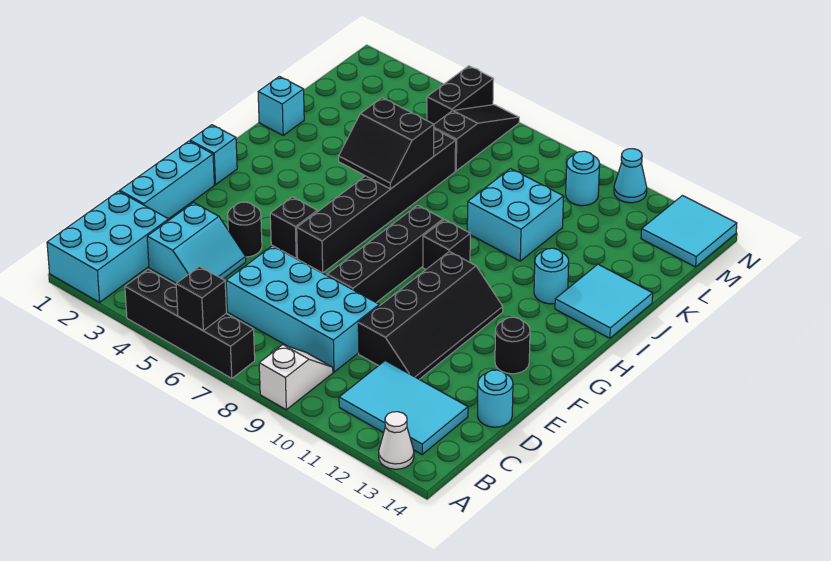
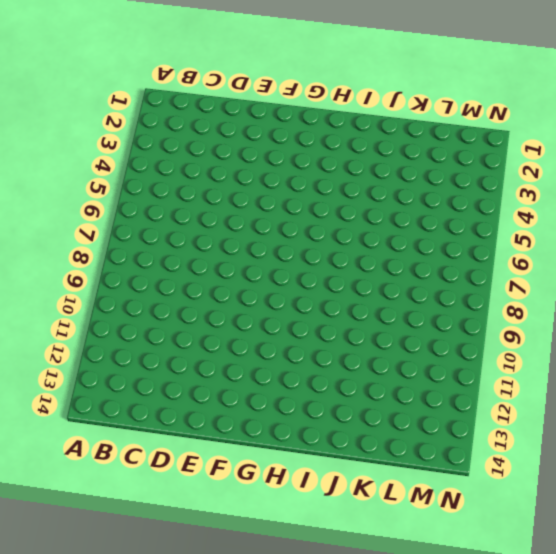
none -> cyan brick A1:C2 level 1
none -> black brick A4:A7 level 1
none -> white slope A9:B9 level 1 top A

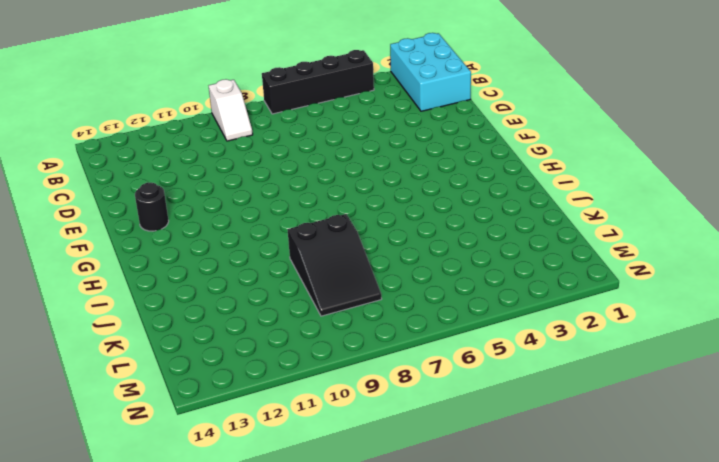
black slope J8:L9 level 1 top J -> cyan brick J9:K10 level 1
none -> white cone A13 level 1
none -> cyan tile B11:C13 level 1
none -> cyan slope C3:D4 level 1 top 3

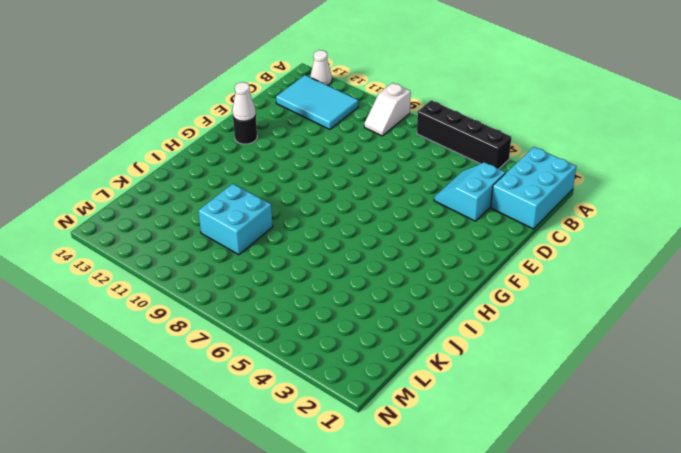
white cone F13 level 2 -> none
none -> cyan brick C6:D9 level 1
none -> cyan brick D1:F1 level 1
none -> black slope D10:G11 level 1 top 10

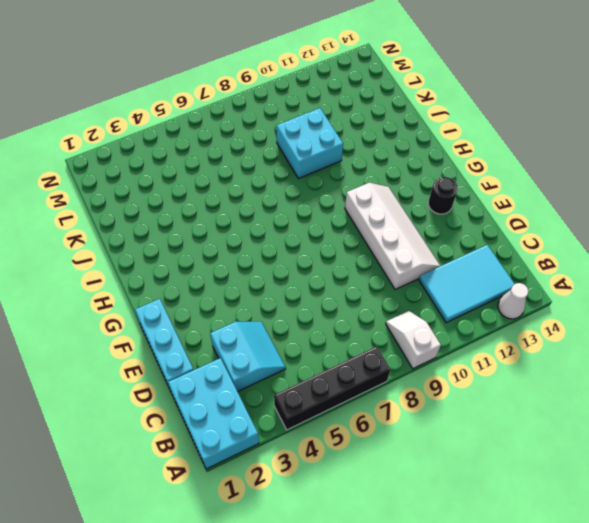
white slope D10:G11 level 1 top 10 -> black slope D10:G11 level 1 top 10
none -> cyan brick C6:D9 level 1
none -> cyan round brick D14 level 1
none -> black round brick E4 level 1

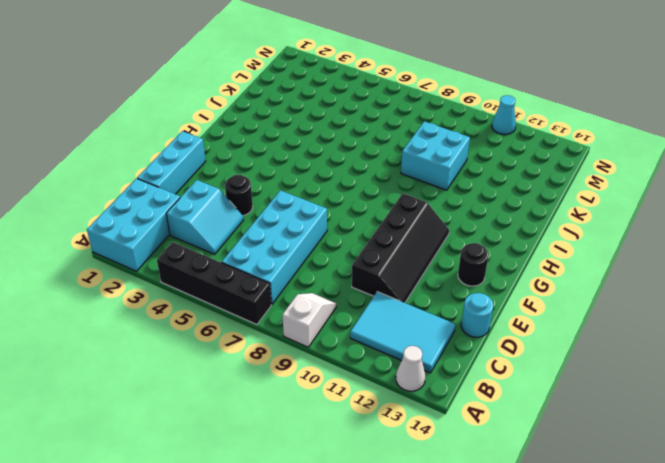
cyan brick B6:E7 level 1 -> cyan brick C6:D9 level 1
none -> black brick E8:H8 level 1
none -> black brick F5 level 1
none -> black brick F6:K6 level 1

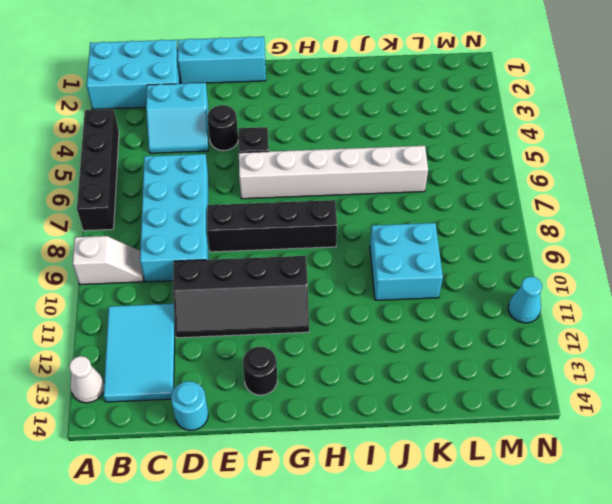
white brick F6:K6 level 1 -> black brick F6:K6 level 1
none -> cyan brick G1 level 1
none -> black brick H9 level 1
none -> cyan round brick I12 level 1

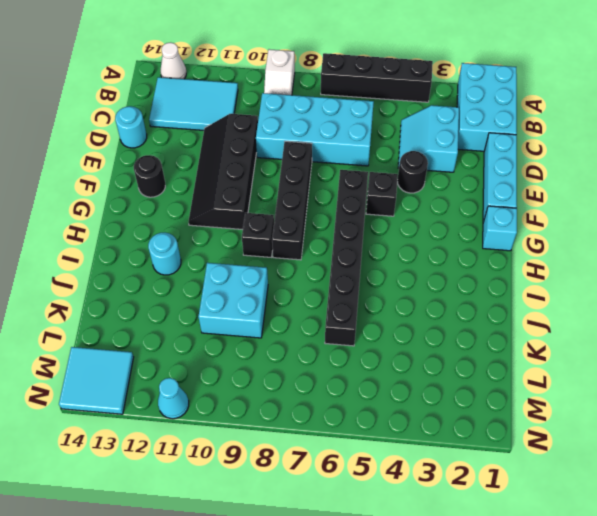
none -> cyan tile I13:J14 level 1
none -> cyan brick J1 level 1
none -> black slope L6:N6 level 1 top L

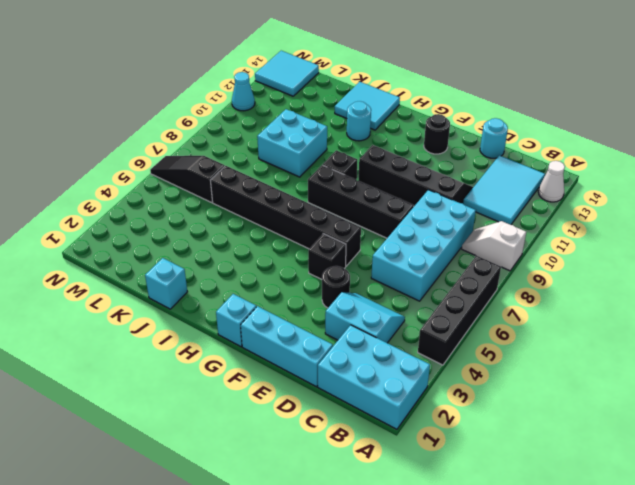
none -> black brick M5:N5 level 1
none -> cyan round brick M10 level 1
none -> black brick A6 level 2

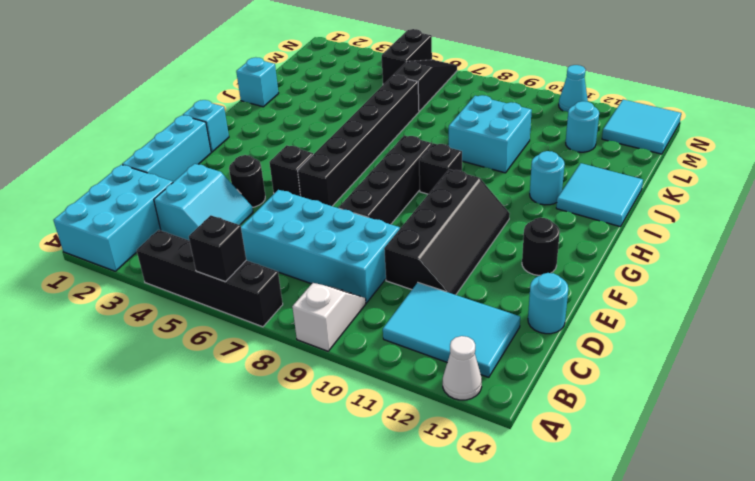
cyan round brick L12 level 1 -> cyan round brick M10 level 1
none -> black slope I5:J6 level 2 top J

